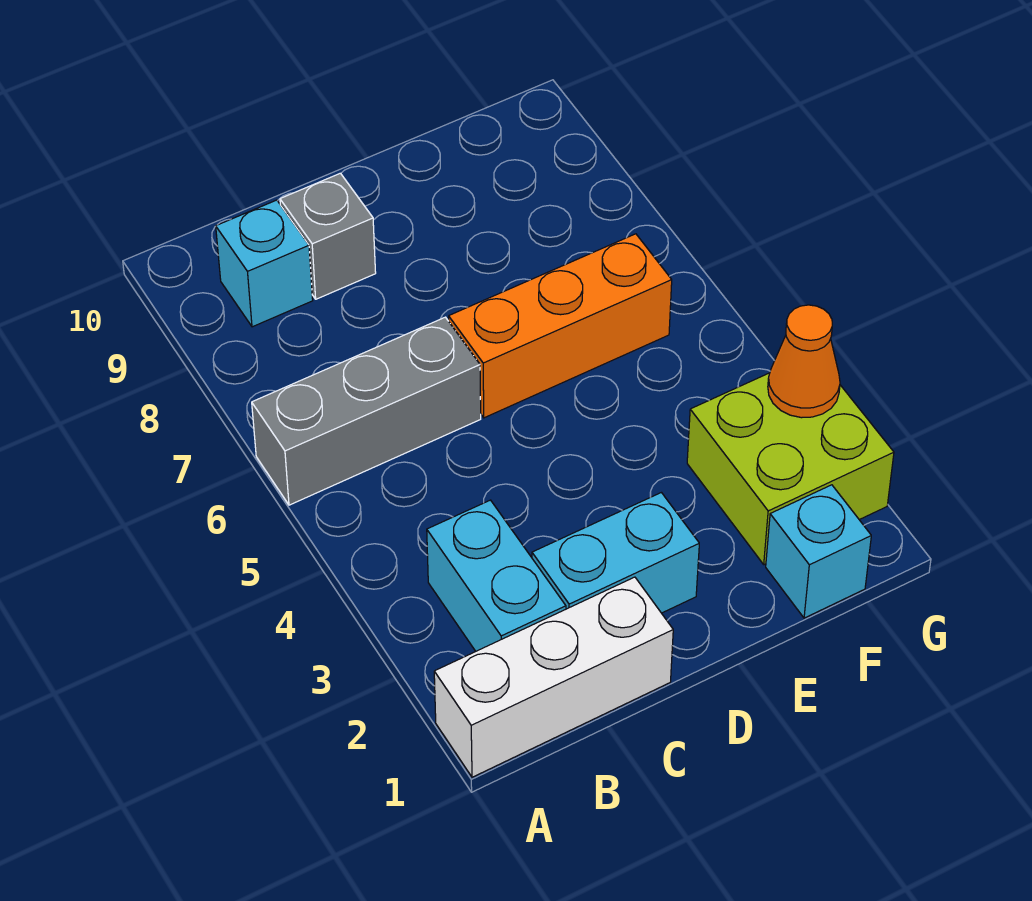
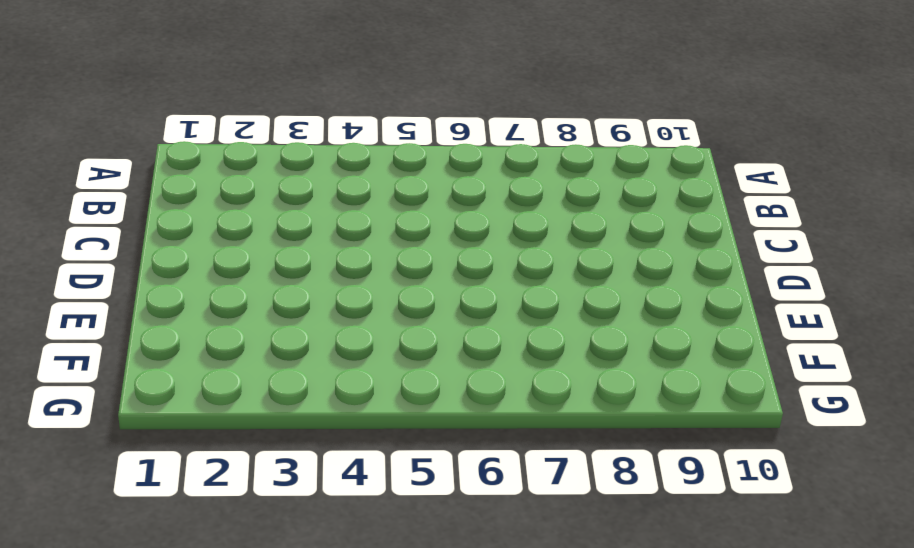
none -> white brick A1:C1 level 1
none -> grey brick A6:C6 level 1

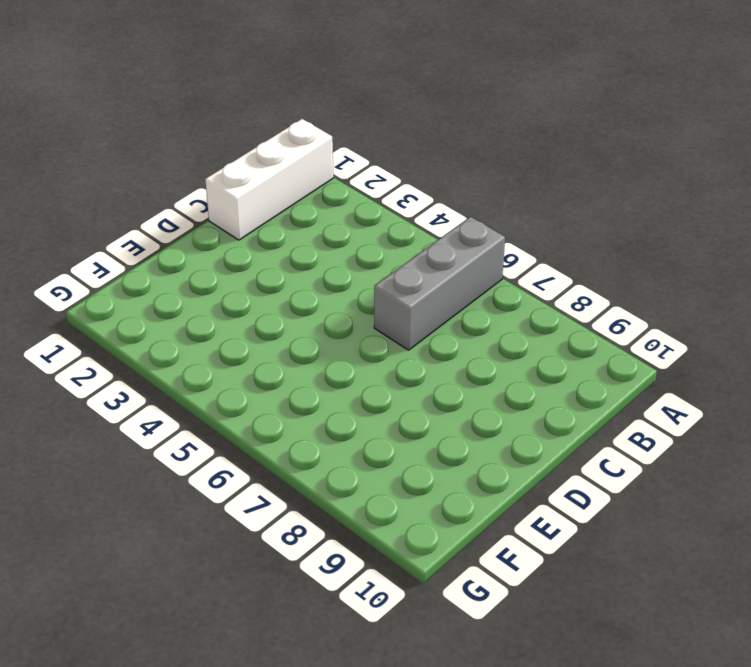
none -> cyan brick B2:B3 level 1
none -> cyan brick B9 level 1

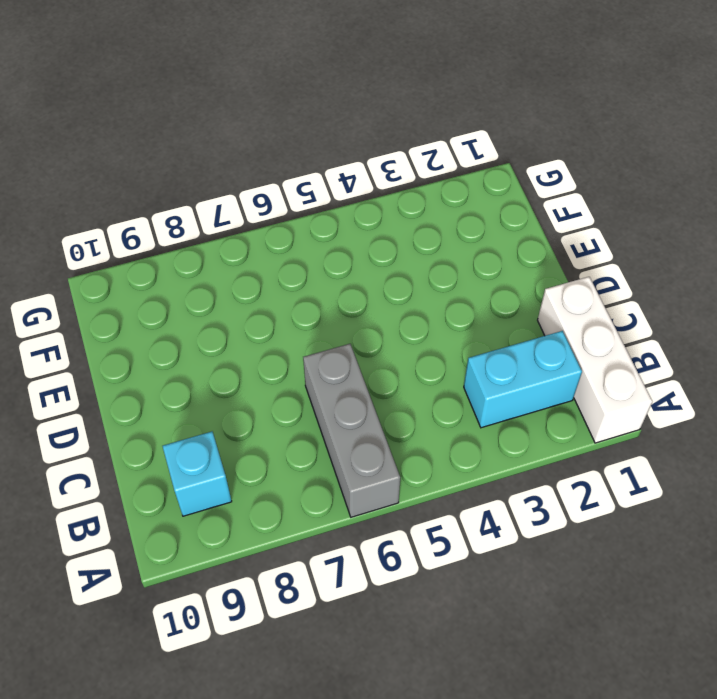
none -> cyan brick C2:D2 level 1
none -> grey brick C9 level 1

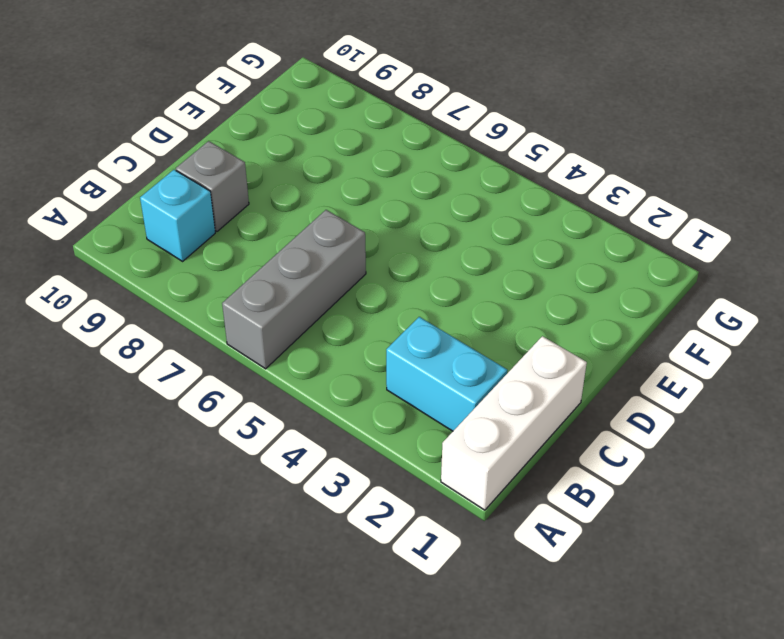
none -> cyan brick C2:D2 level 1
none -> orange brick D6:F6 level 1

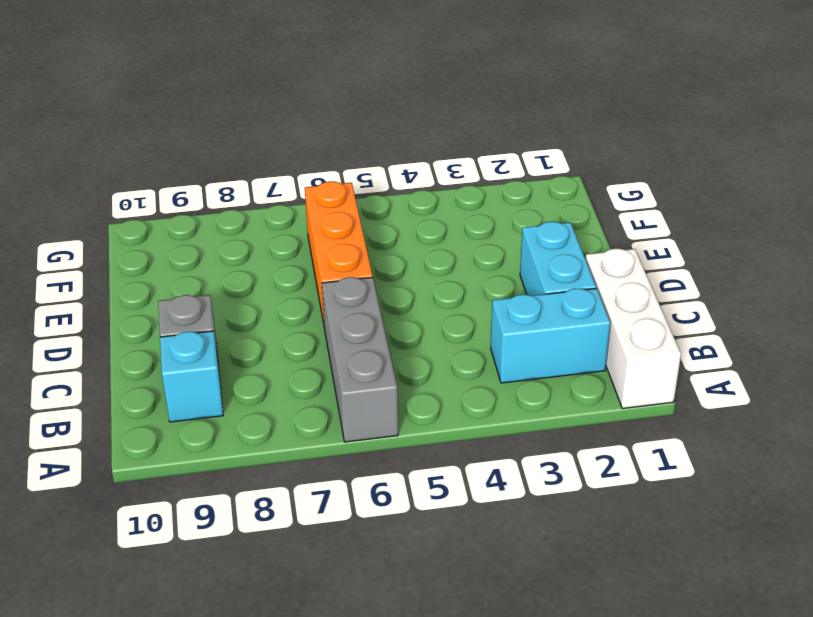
none -> cyan brick F1 level 1
none -> lime brick F2:G3 level 1

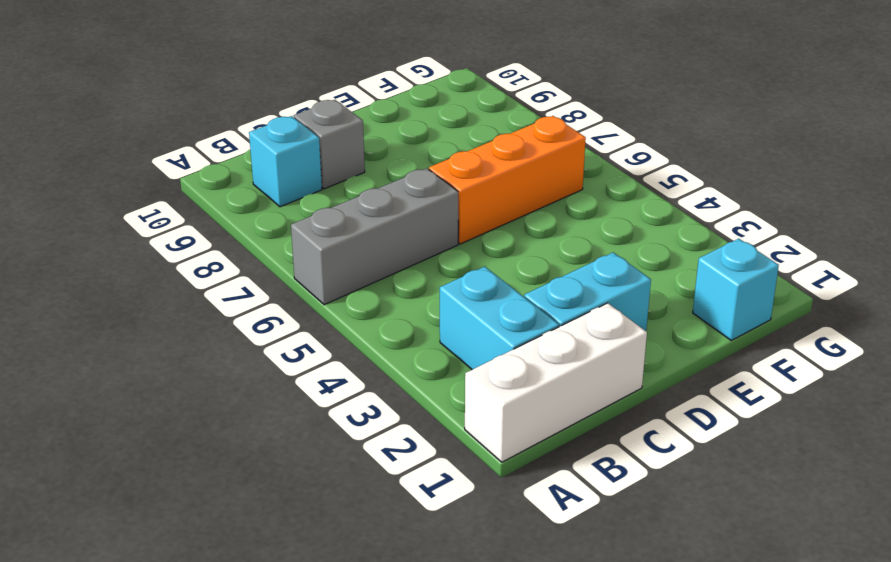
none -> lime brick F2:G3 level 1
none -> orange cone G3 level 2

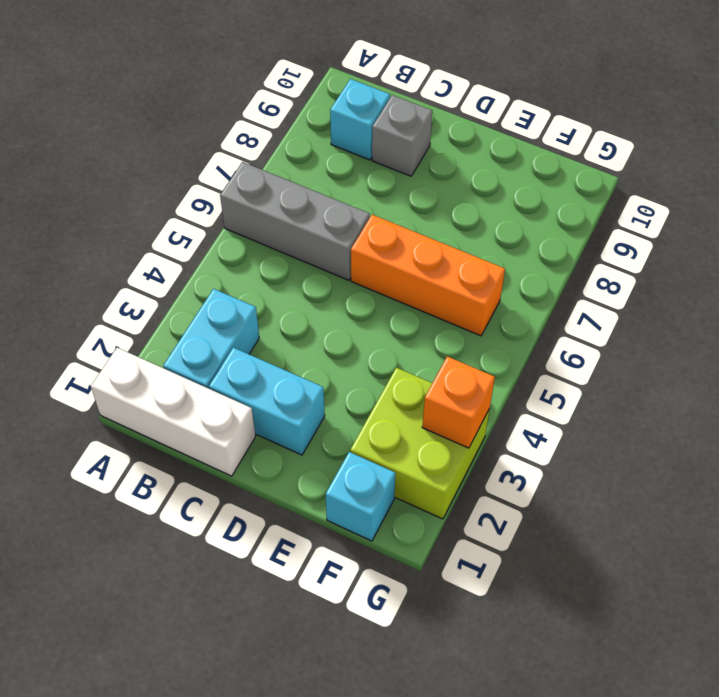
orange brick G3 level 2 -> orange cone G3 level 2

